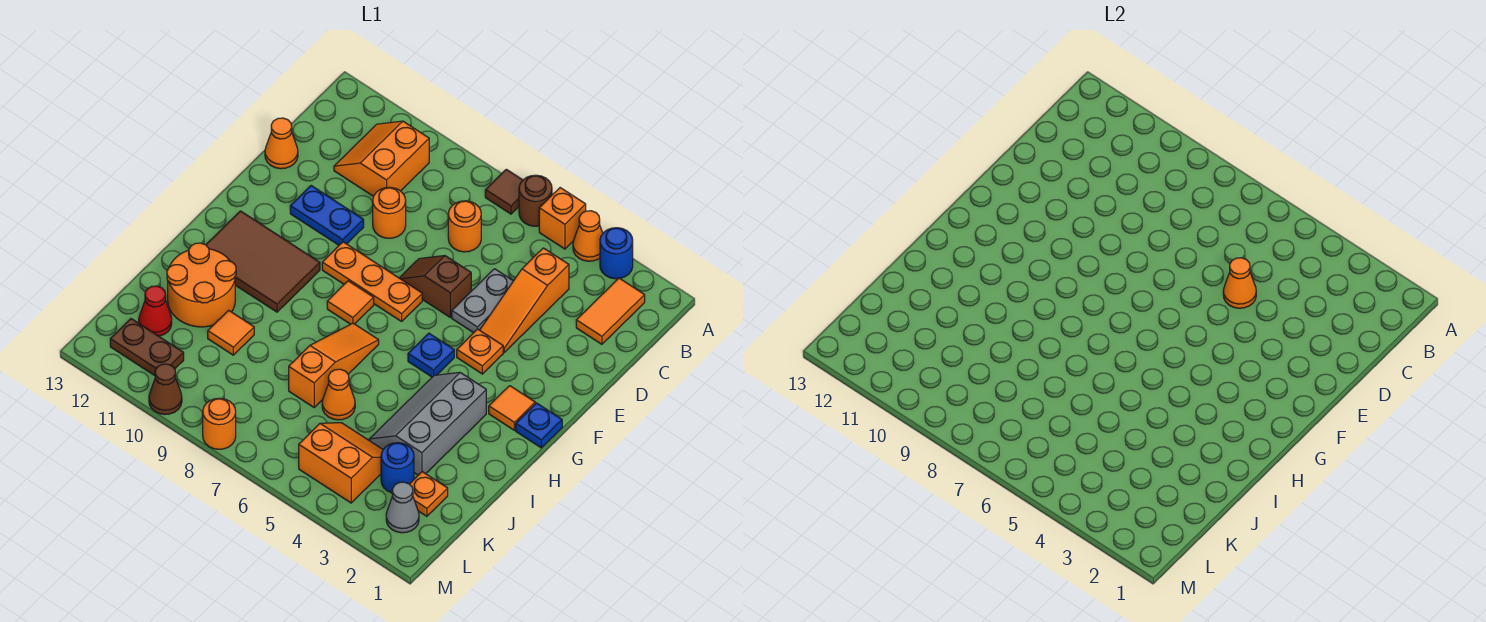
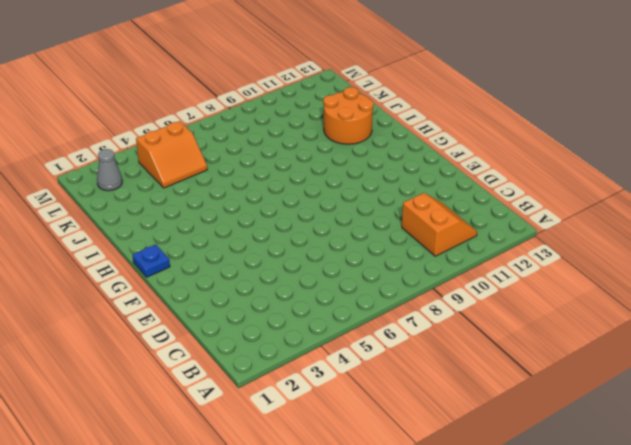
none -> blue round brick A3 level 1
none -> orange cone A4 level 1
none -> orange brick A5 level 1
none -> brown round brick A6 level 1

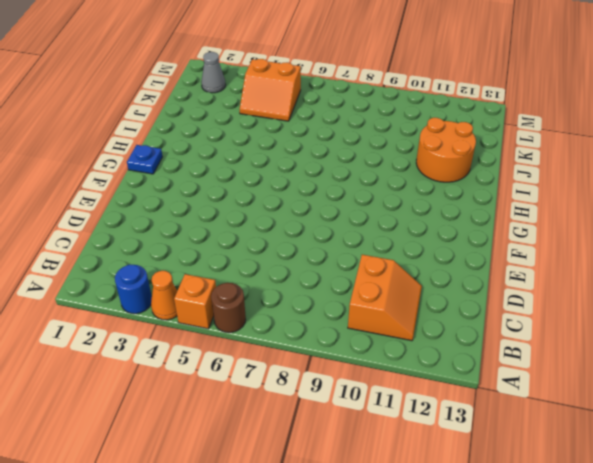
none -> brown tile A7 level 1
none -> orange tile B2:C2 level 1
none -> orange slope C4:E4 level 1 top C
none -> orange round brick C7 level 1

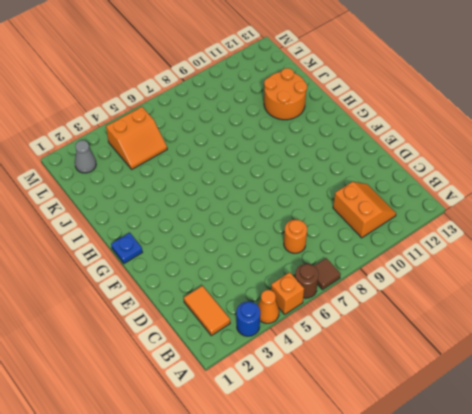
none -> orange slope C4:E4 level 1 top C
none -> grey plate D5:E5 level 1
none -> orange round brick D9 level 1
none -> orange cone D13 level 1

